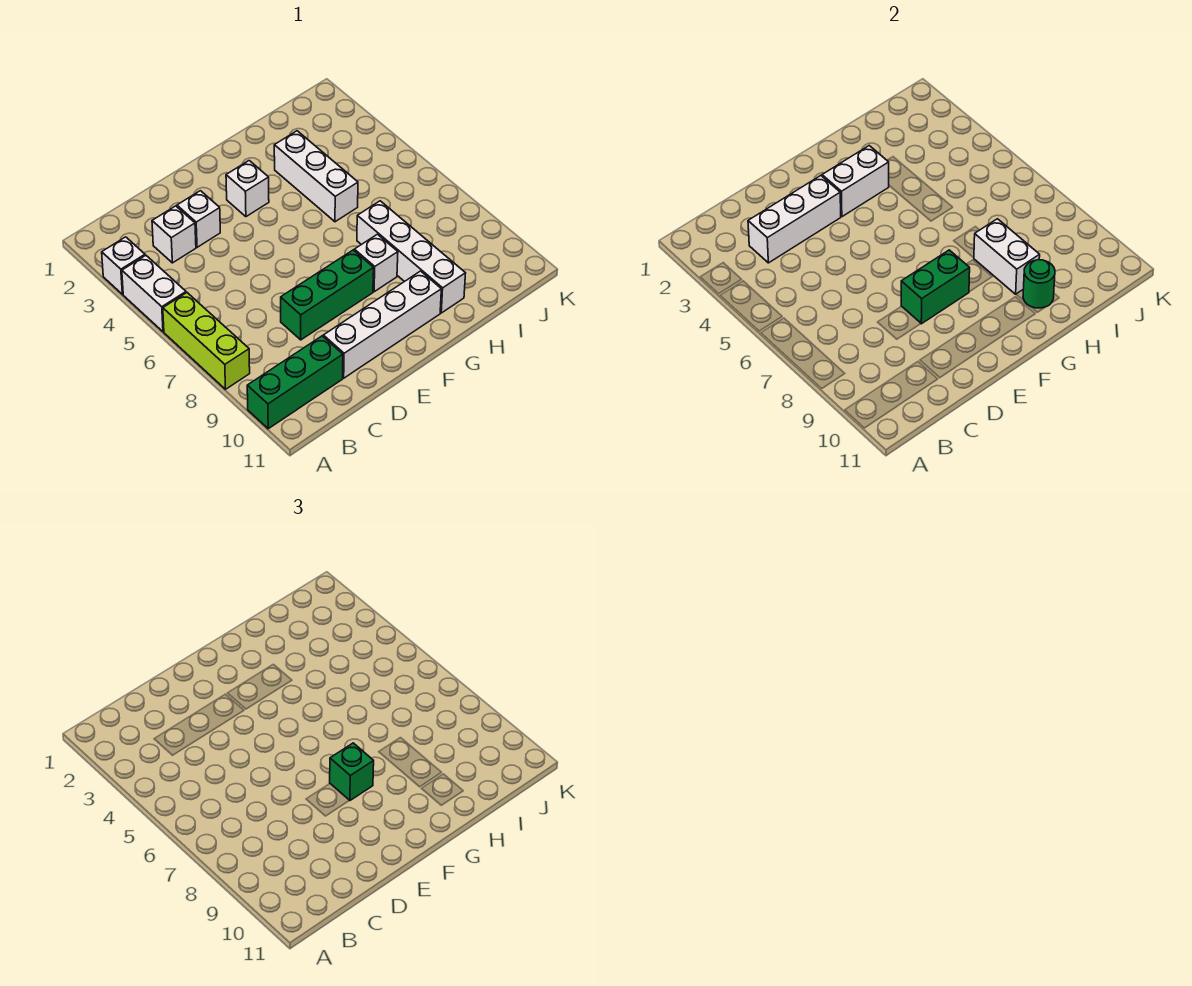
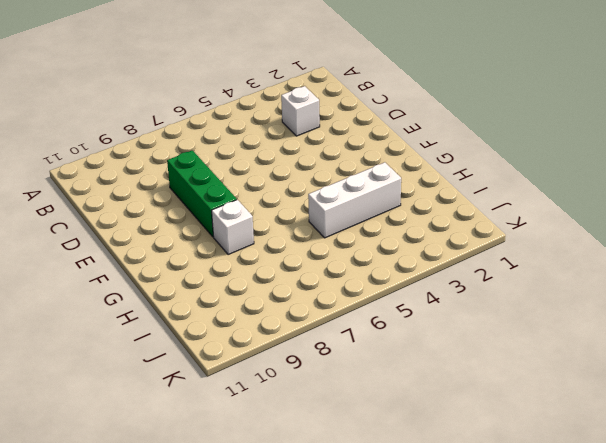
none -> white brick A3 level 1
none -> white brick A4:A5 level 1
none -> lime brick A6:A8 level 1

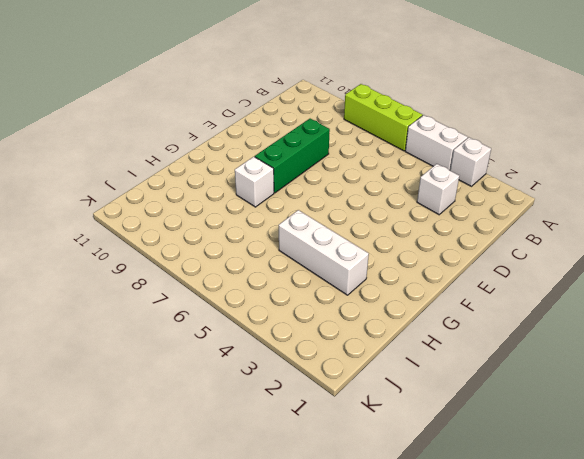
none -> green brick A10:C10 level 1
none -> white brick D3 level 1
none -> white brick D10:G10 level 1

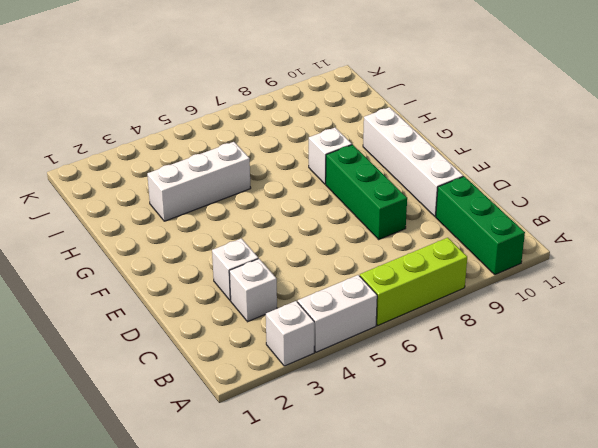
none -> white brick F3 level 1
none -> white brick H7:H10 level 1
none -> white brick C3:E3 level 2

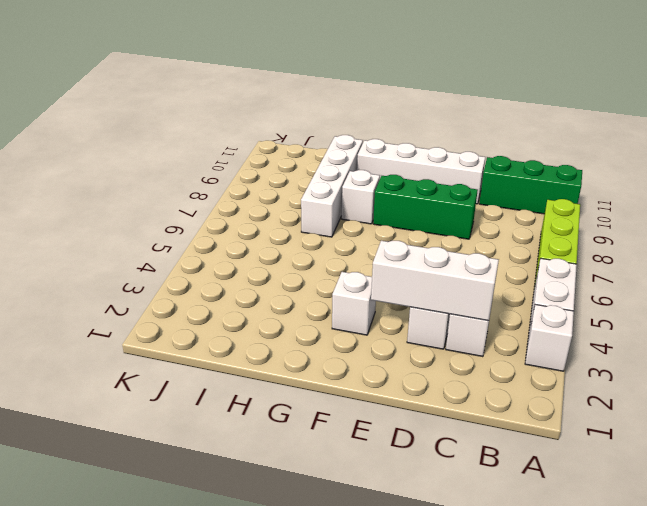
none -> white brick H3:H5 level 1
none -> green brick E8:F8 level 2
none -> white brick F3:G3 level 2

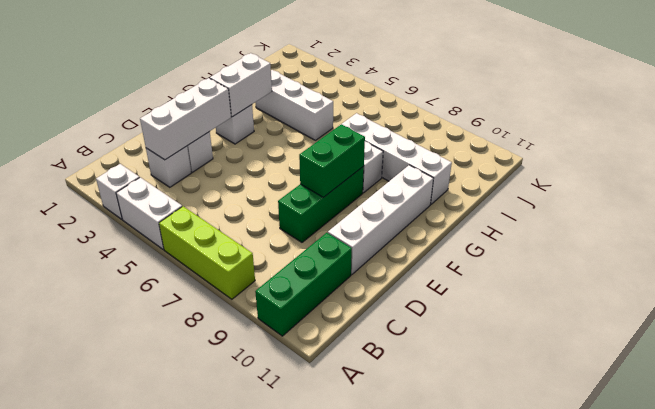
none -> white brick H8:H9 level 2
none -> green round brick H10 level 2
none -> green brick F8 level 3

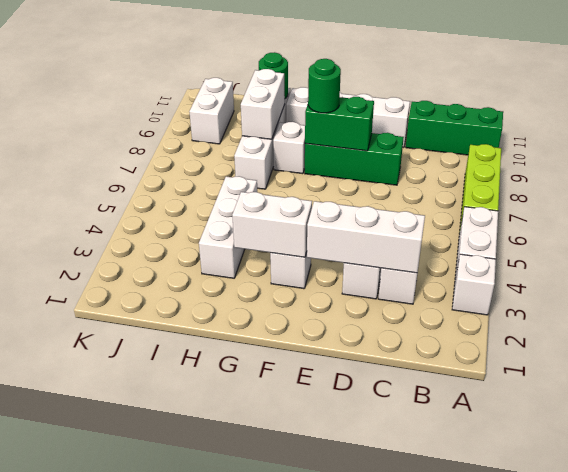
green round brick F8 level 3 -> green brick F8 level 3
white brick J9:J10 level 1 -> none

